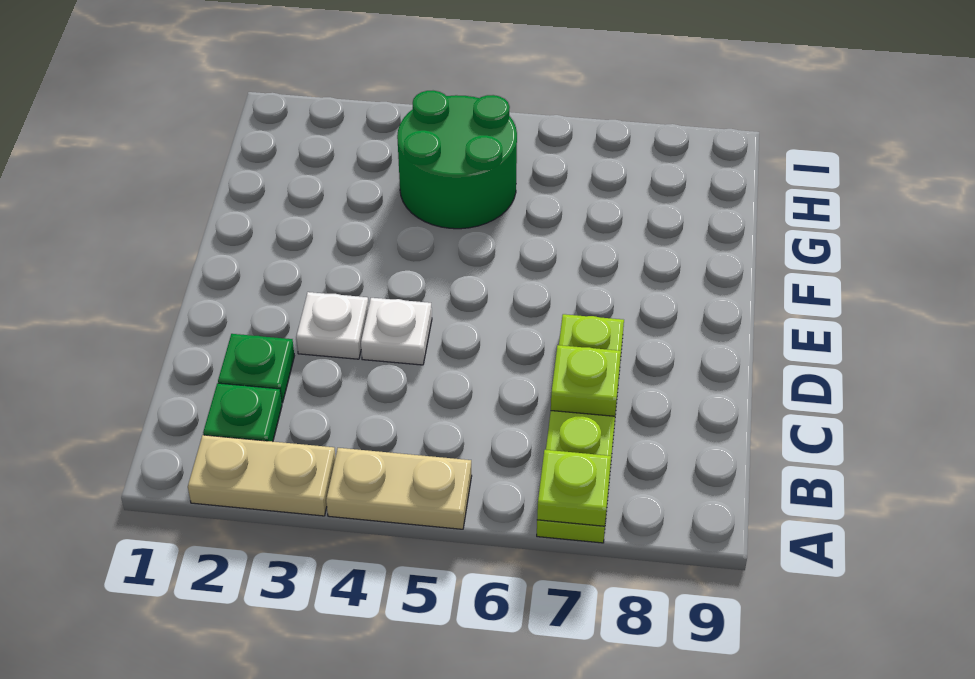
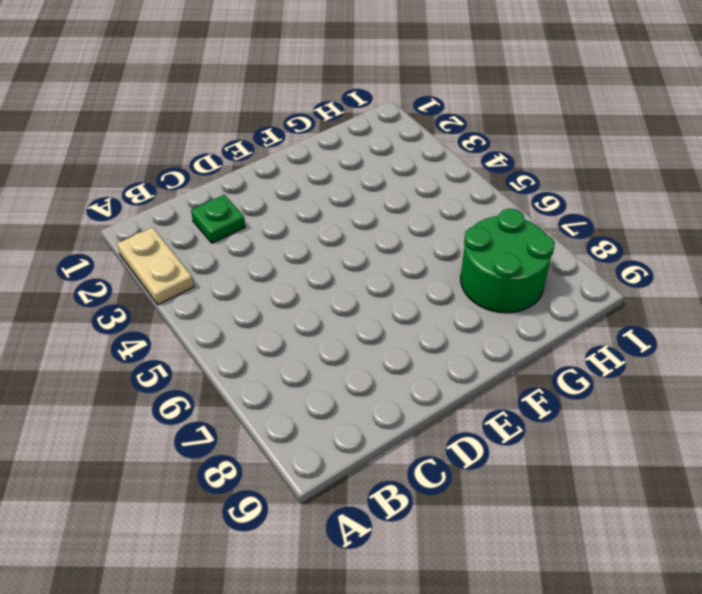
green round brick G7:H8 level 1 -> green round brick G4:H5 level 1
none -> tan plate A4:A5 level 1
none -> lime plate A7:D7 level 1

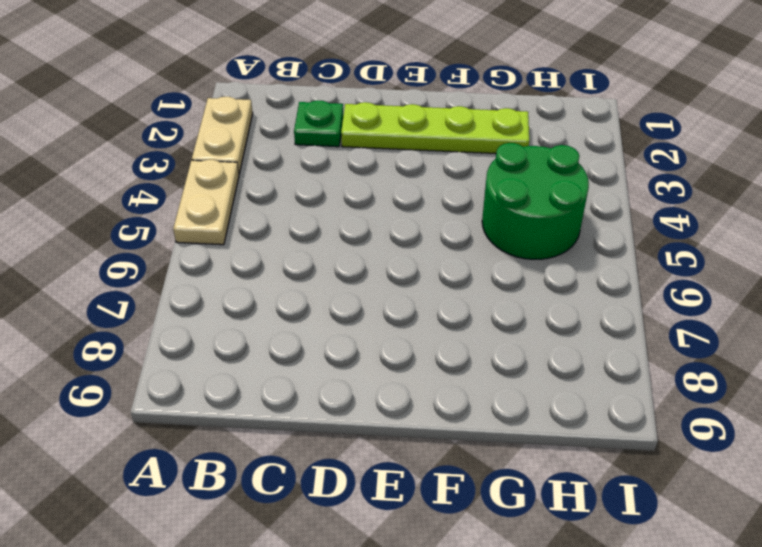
lime plate D2:G2 level 1 -> lime plate A7:D7 level 1
none -> green plate B2 level 1
none -> white plate D3 level 1

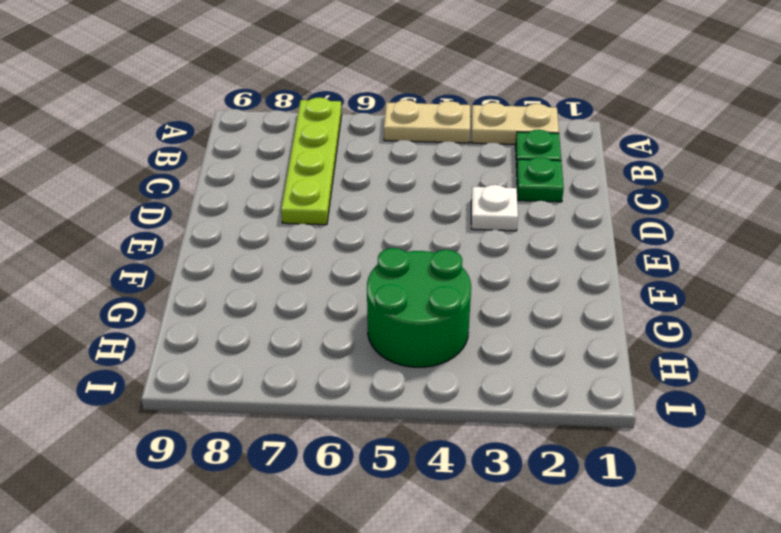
none -> white plate D4 level 1
none -> lime plate A7 level 2

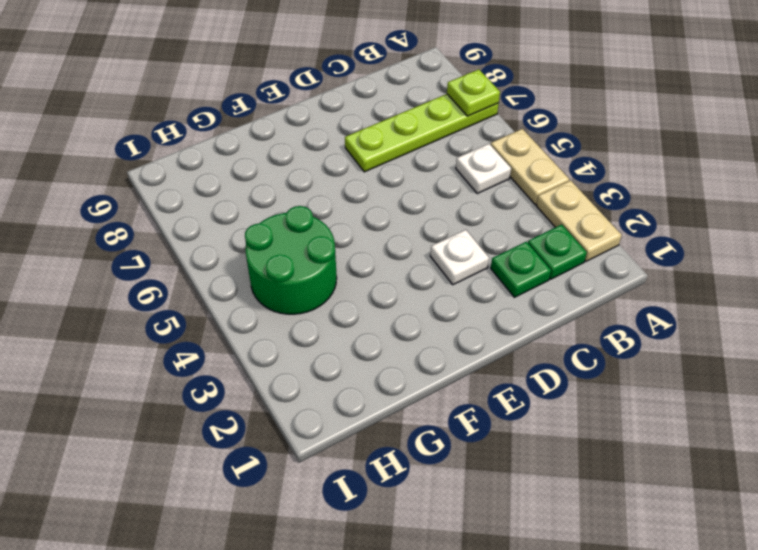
white plate B5 level 1 -> white plate D4 level 1
none -> lime plate C7 level 2

